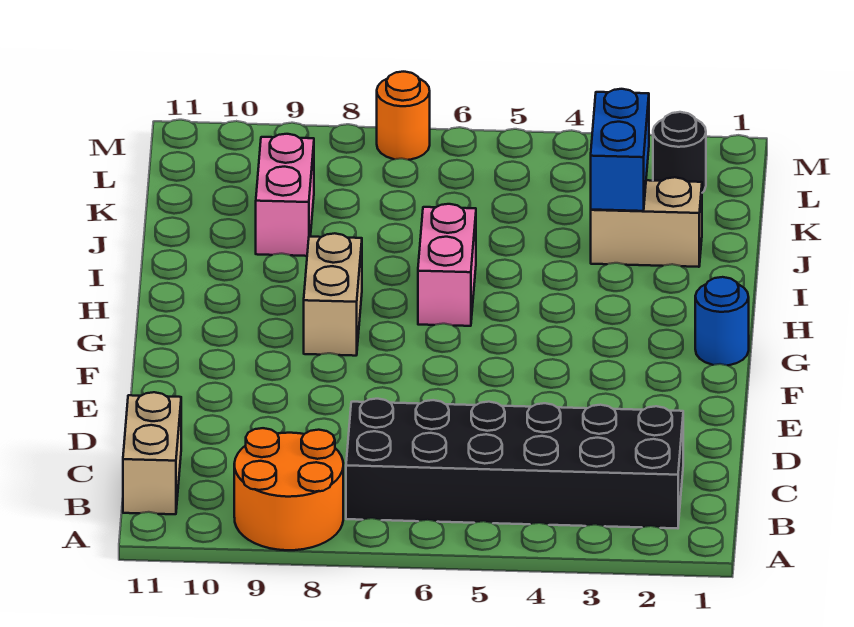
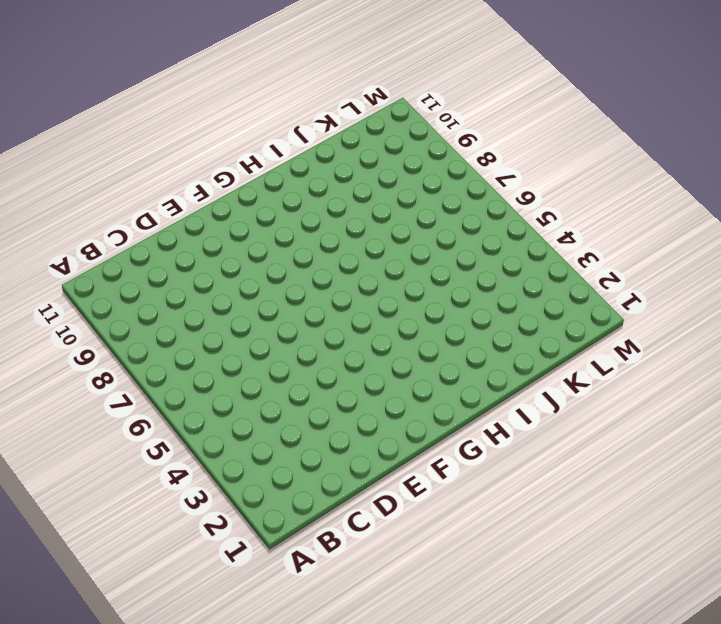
none -> orange round brick A8:B9 level 1
none -> black brick B2:C7 level 1

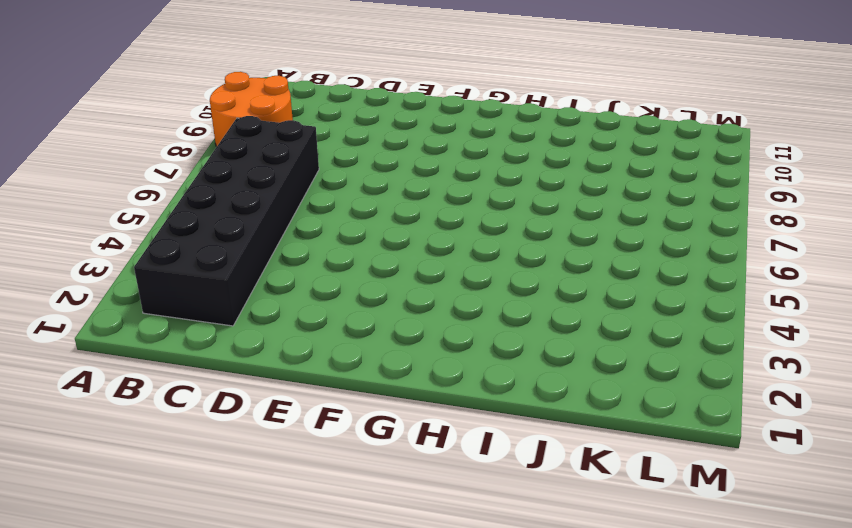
none -> tan brick B11:C11 level 1
none -> blue round brick G1 level 1

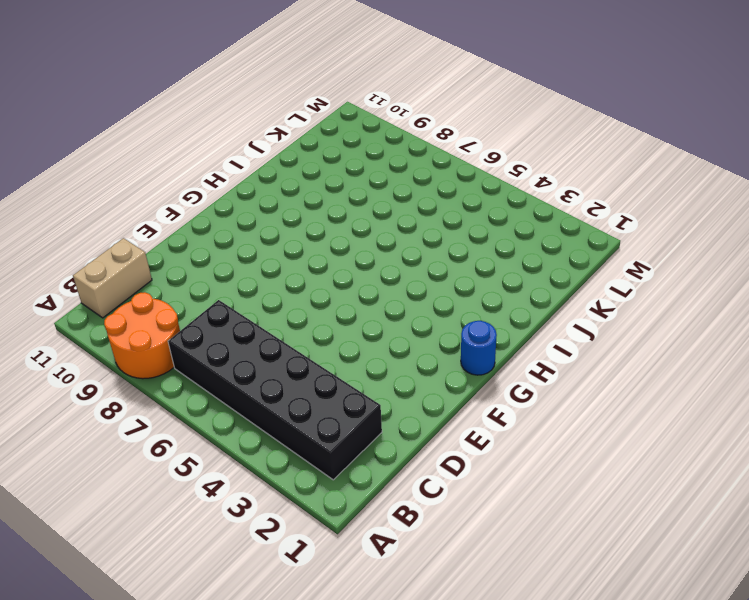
none -> tan brick G8:H8 level 1
none -> pink brick H6:I6 level 1

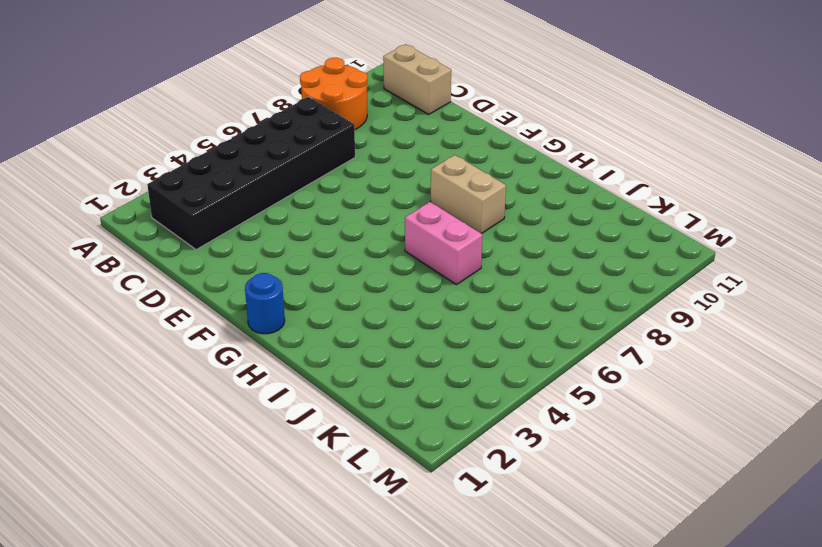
none -> tan brick J2:J3 level 1
none -> pink brick J9:K9 level 1

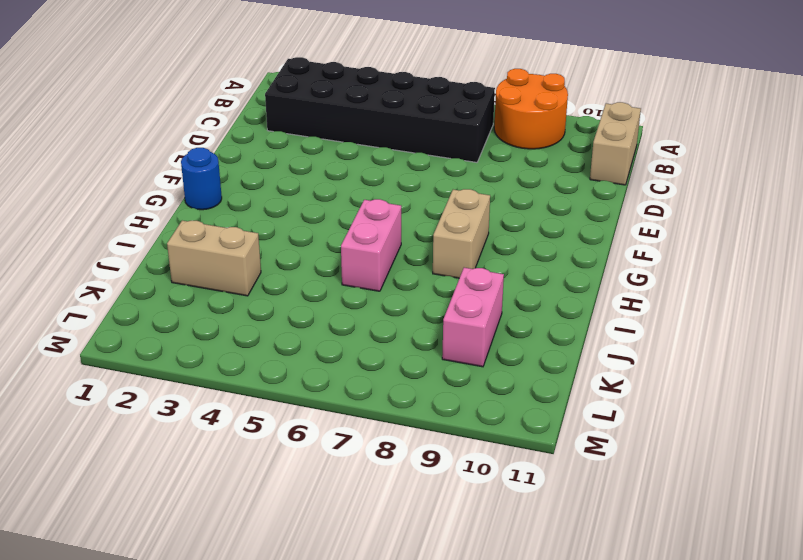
none -> black round brick L2 level 1
none -> orange round brick M7 level 1

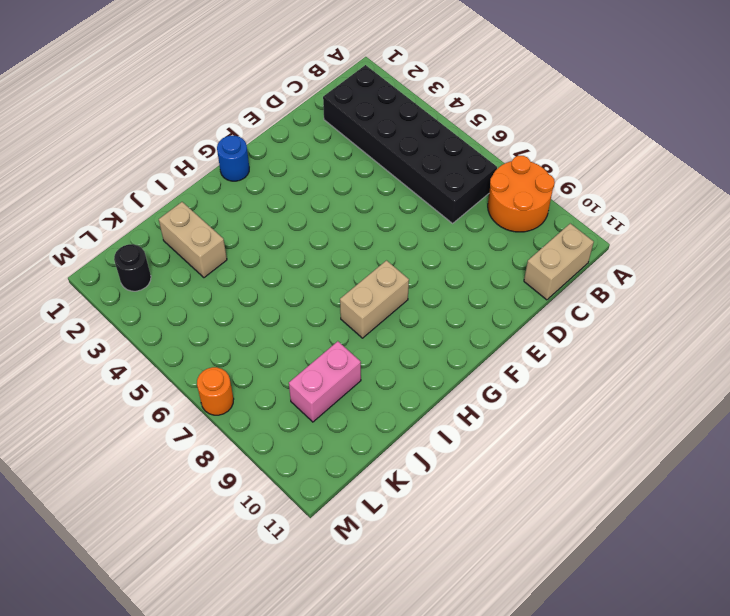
none -> pink brick H6:I6 level 1
none -> blue brick J3:K3 level 2

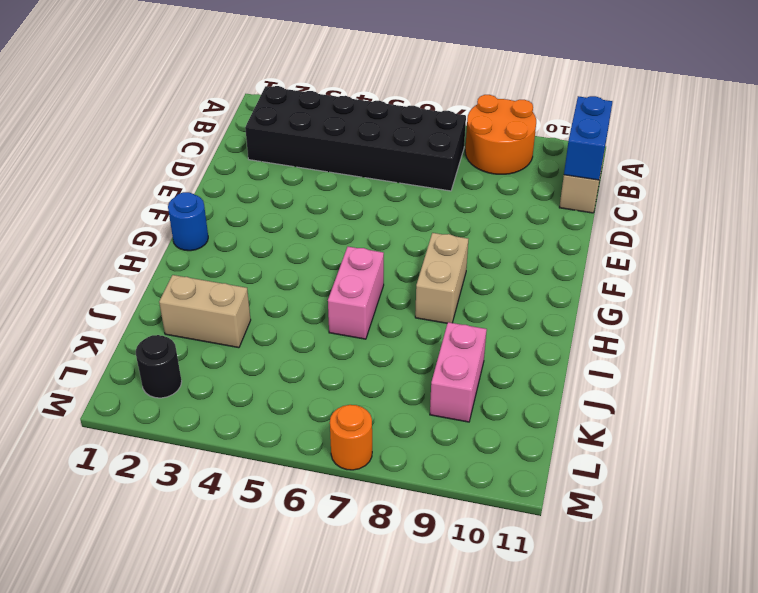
blue brick B11:C11 level 2 -> blue brick J3:K3 level 2

